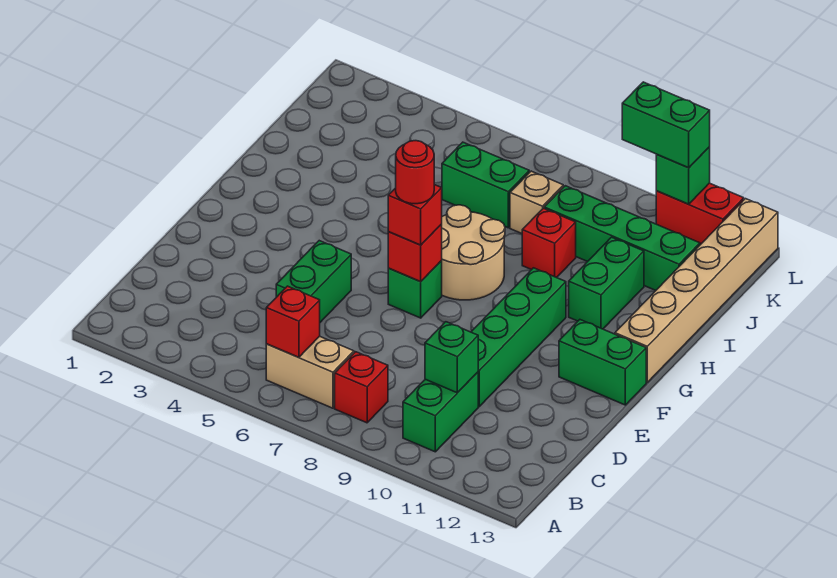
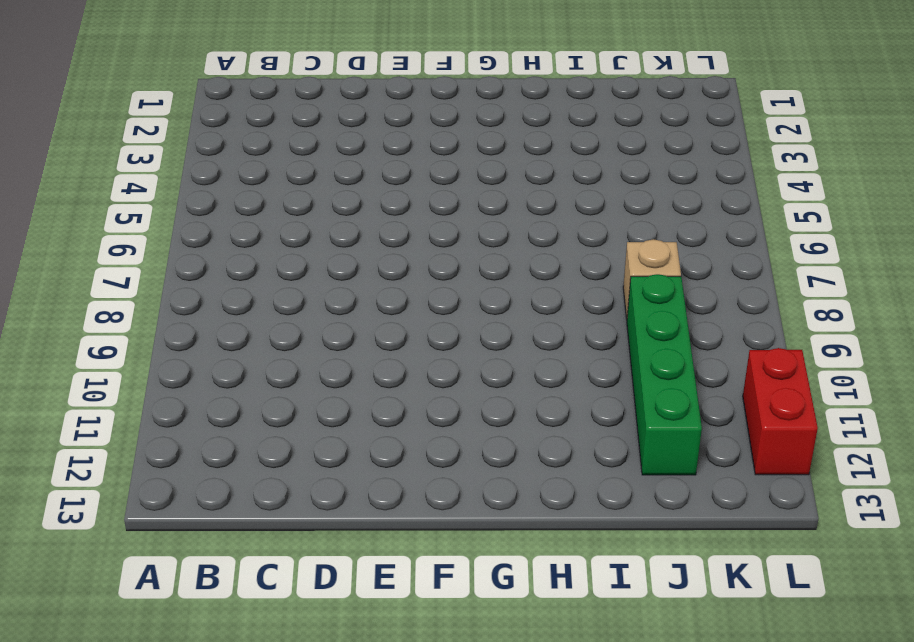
none -> tan brick B6:B7 level 1
none -> red brick B8 level 1
none -> green brick B10:C10 level 1

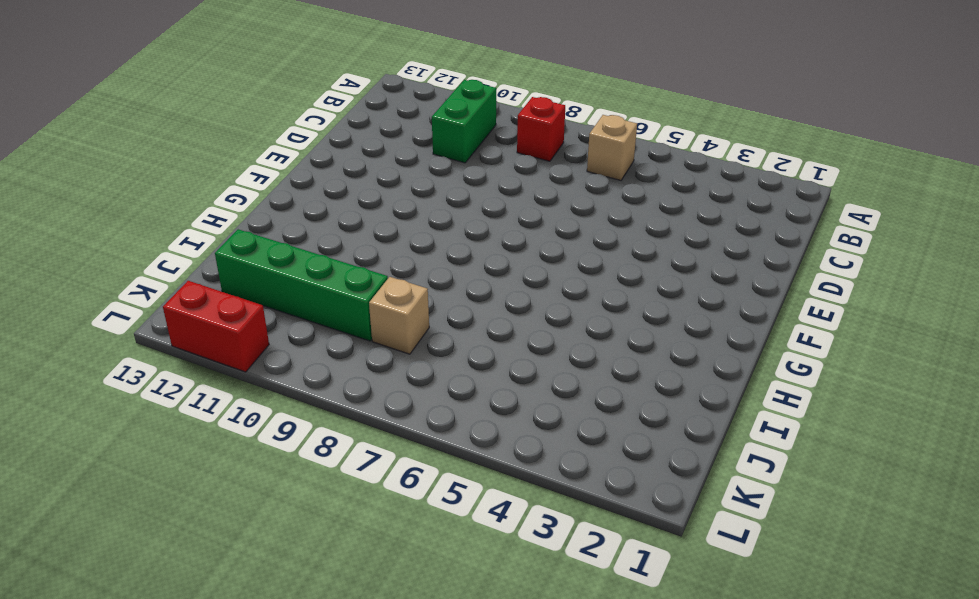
tan brick B6 level 1 -> tan brick B6:B7 level 1
none -> green brick D5:E5 level 1
none -> green brick D10:G10 level 1
none -> green brick F7 level 1

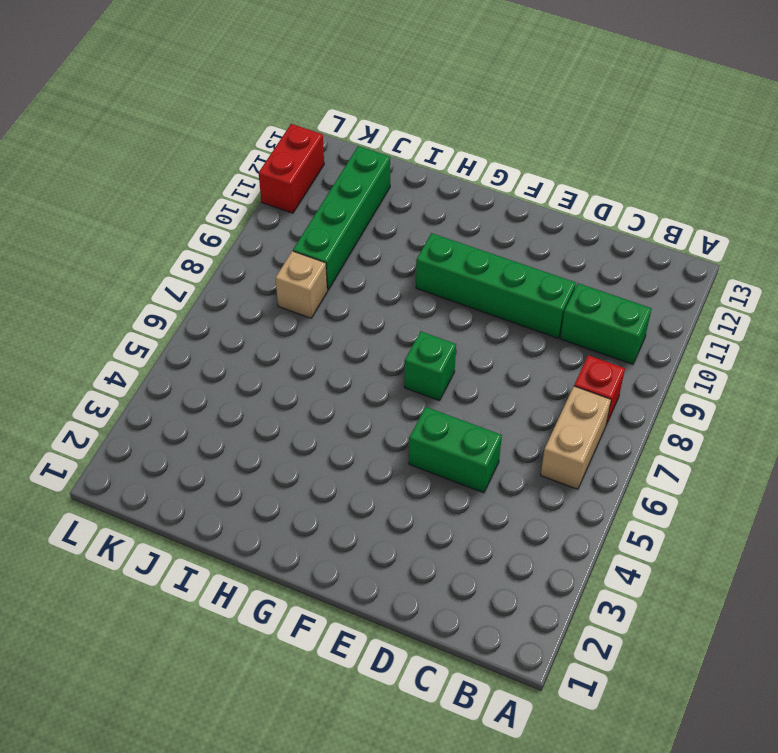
none -> green brick F12:F13 level 1
none -> tan round brick G7:H8 level 1
none -> tan brick G13:L13 level 1

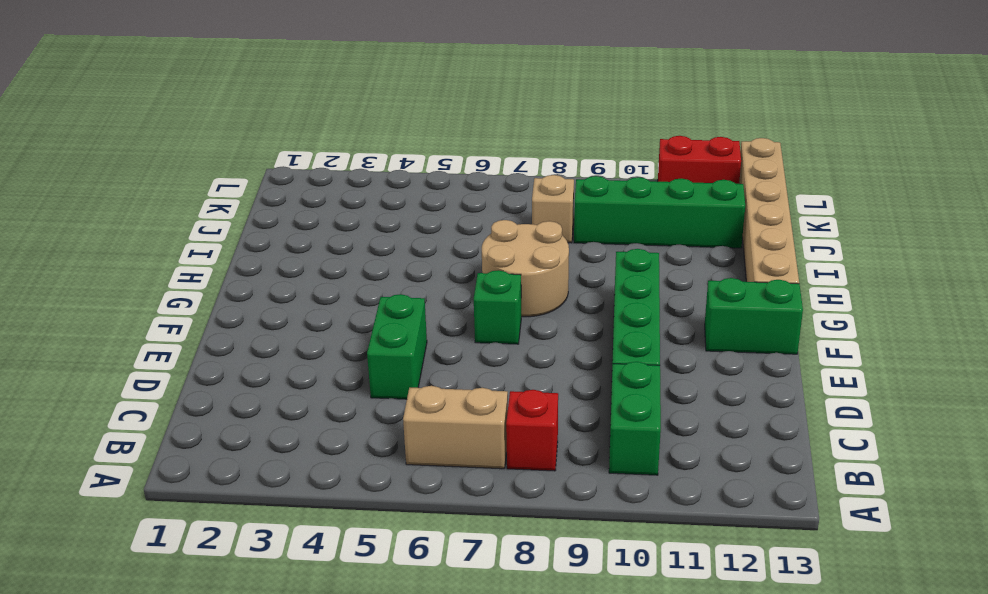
none -> green brick H11:I11 level 1
none -> red brick I9 level 1
none -> green brick J6:J7 level 1

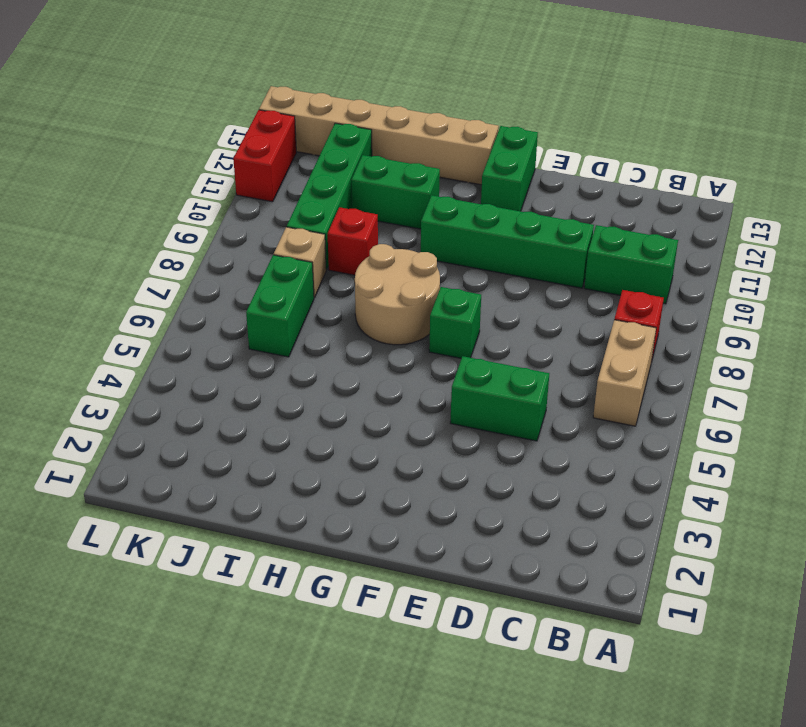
none -> red brick B6 level 2
none -> green brick C10 level 2
none -> red brick F7 level 2

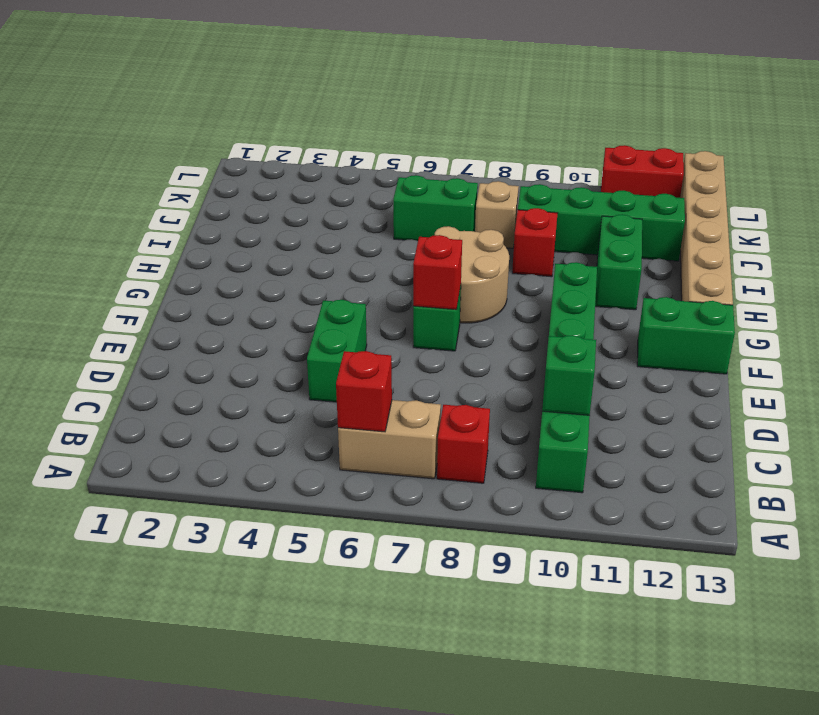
none -> green brick L11 level 2
none -> red brick F7 level 3
none -> green brick L10:L11 level 3

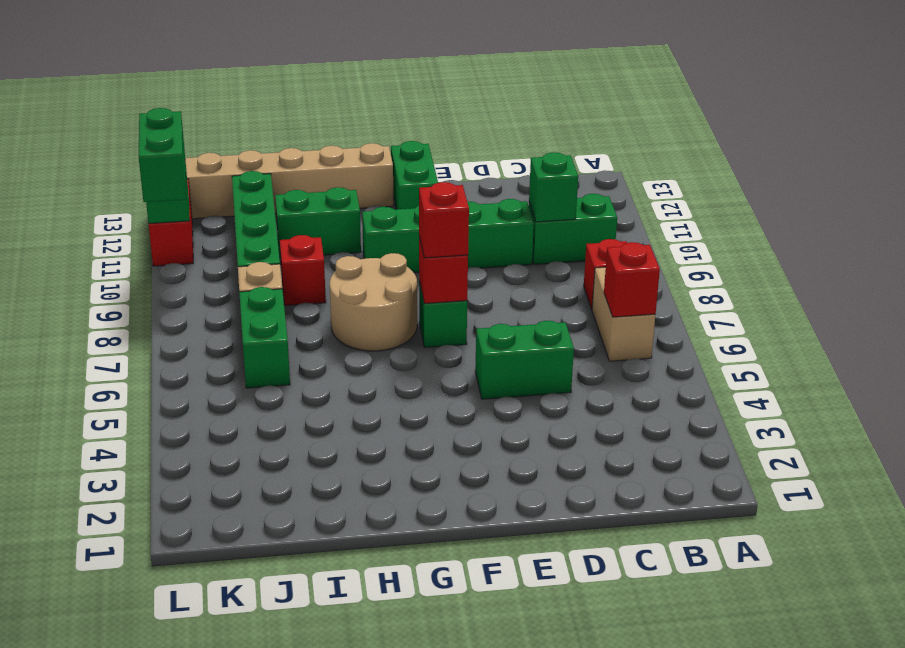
none -> red round brick F7 level 4

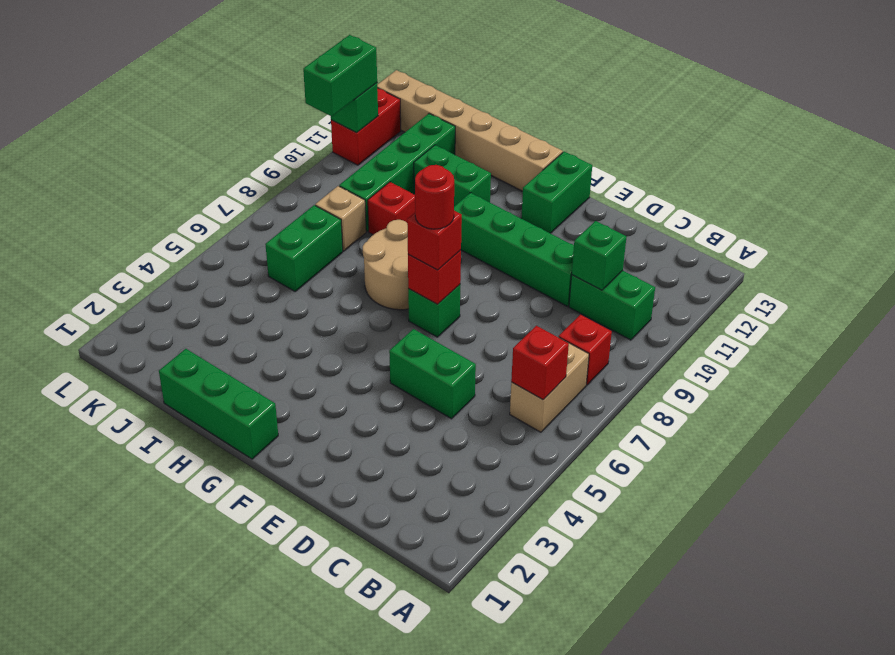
green brick G1:I1 level 1 -> none

